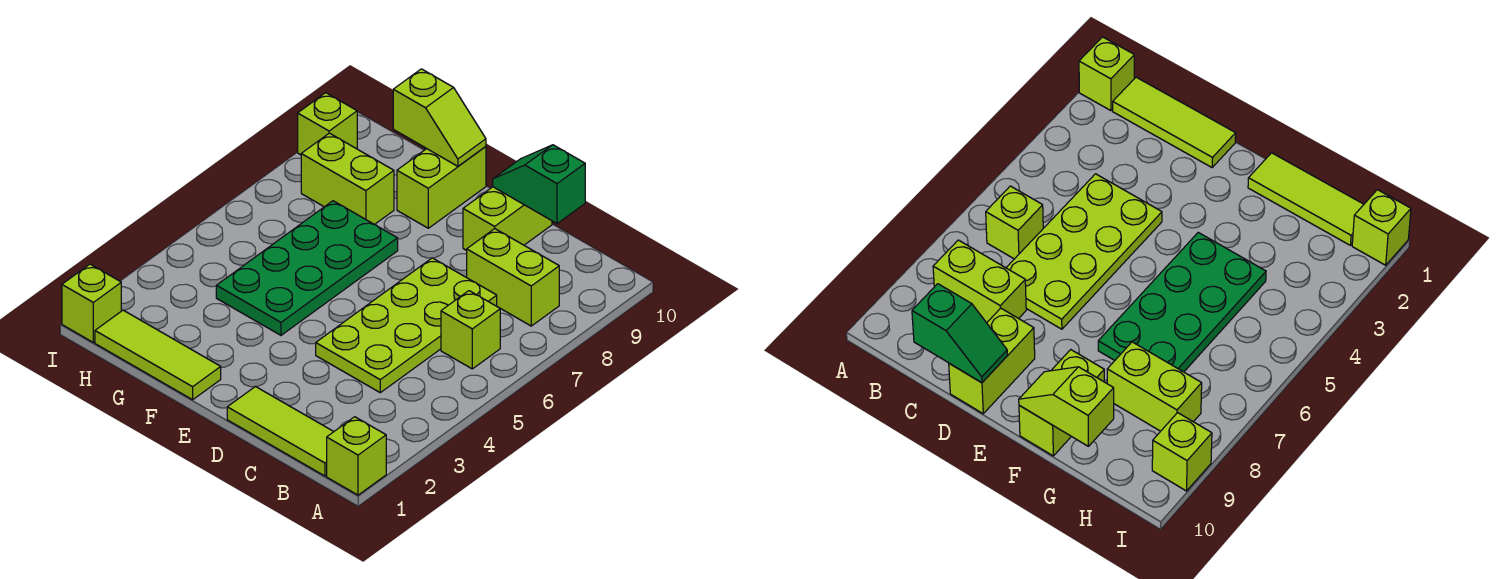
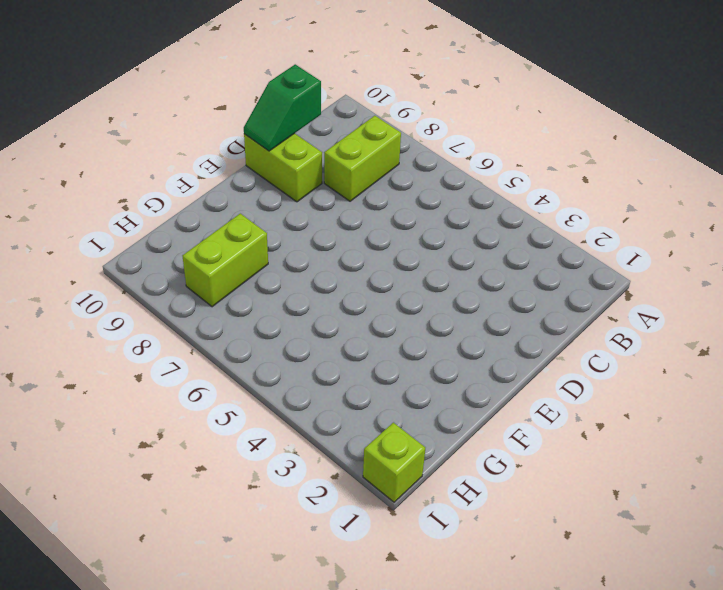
none -> lime brick A1 level 1
none -> lime tile B1:D1 level 1
none -> lime brick B6 level 1

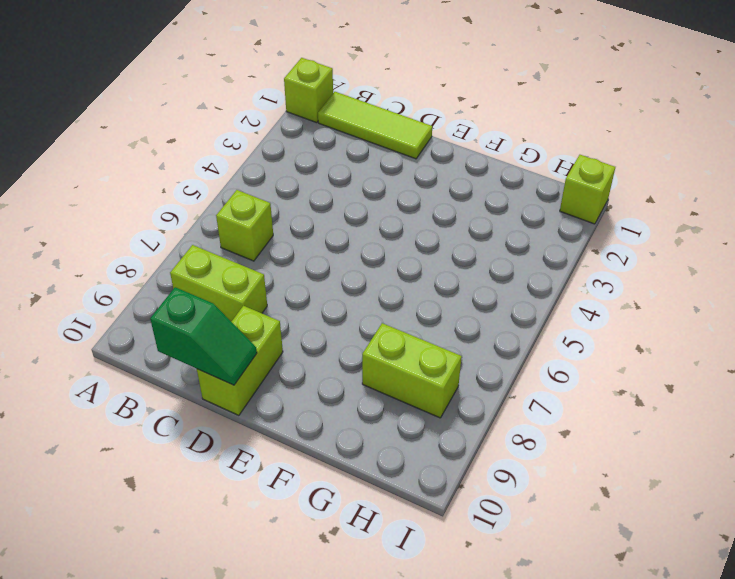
none -> lime plate C4:D7 level 1
none -> lime tile F1:H1 level 1
none -> green plate F4:G7 level 1

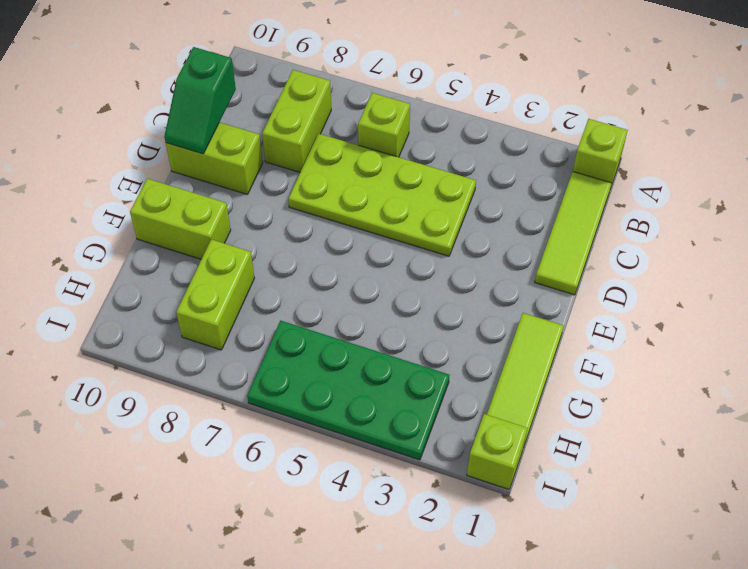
green plate H3:I6 level 1 -> green plate F4:G7 level 1
none -> lime brick I9 level 1
none -> lime slope F10:G10 level 2 top G

